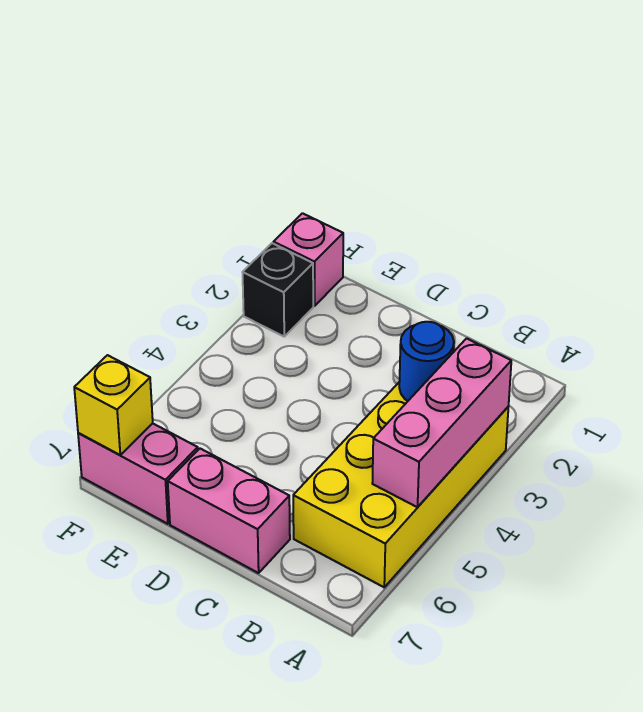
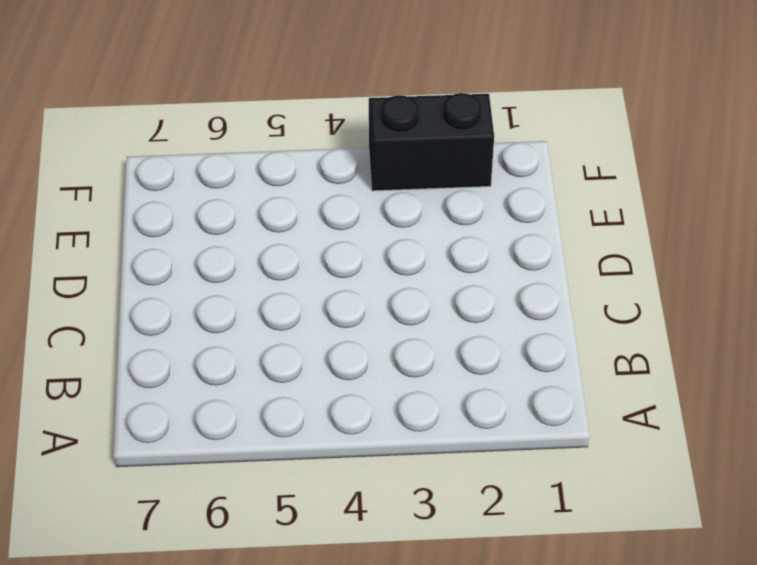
black brick F2:F3 level 1 -> black brick F2 level 1
none -> yellow brick A3:B6 level 1
none -> pink brick C7:D7 level 1

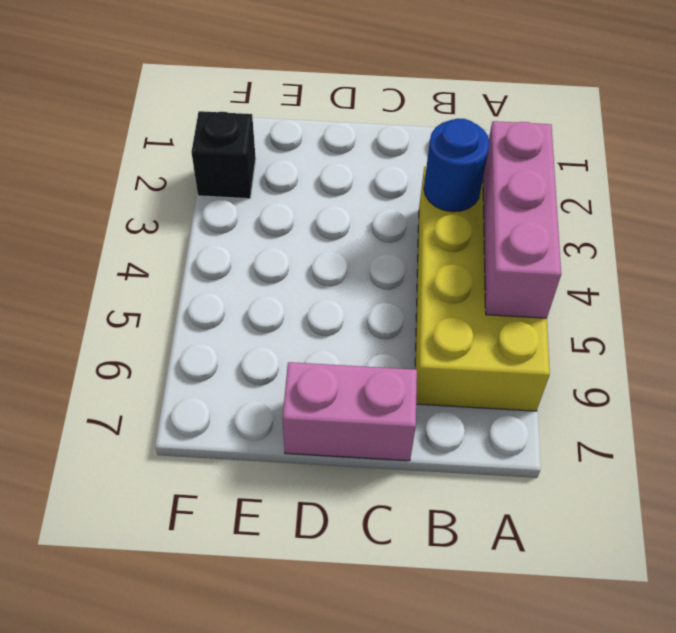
none -> pink brick E7:F7 level 1
none -> pink brick F1 level 1

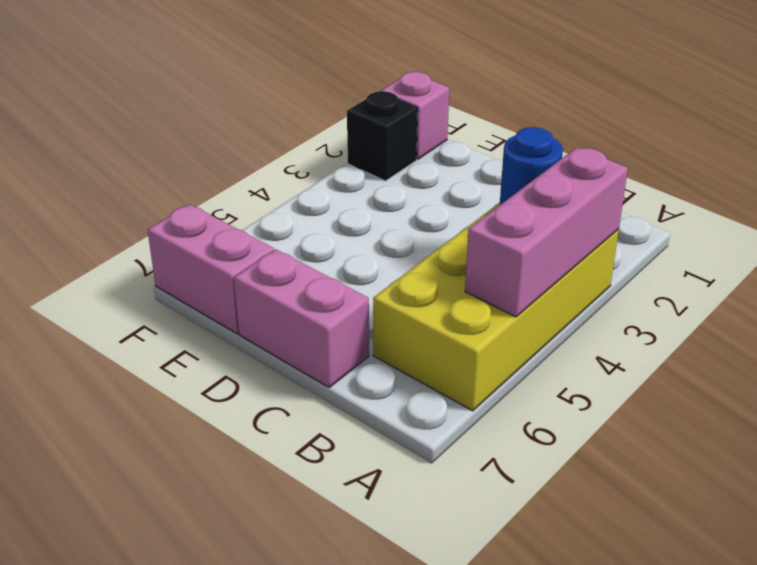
none -> yellow brick F7 level 2

